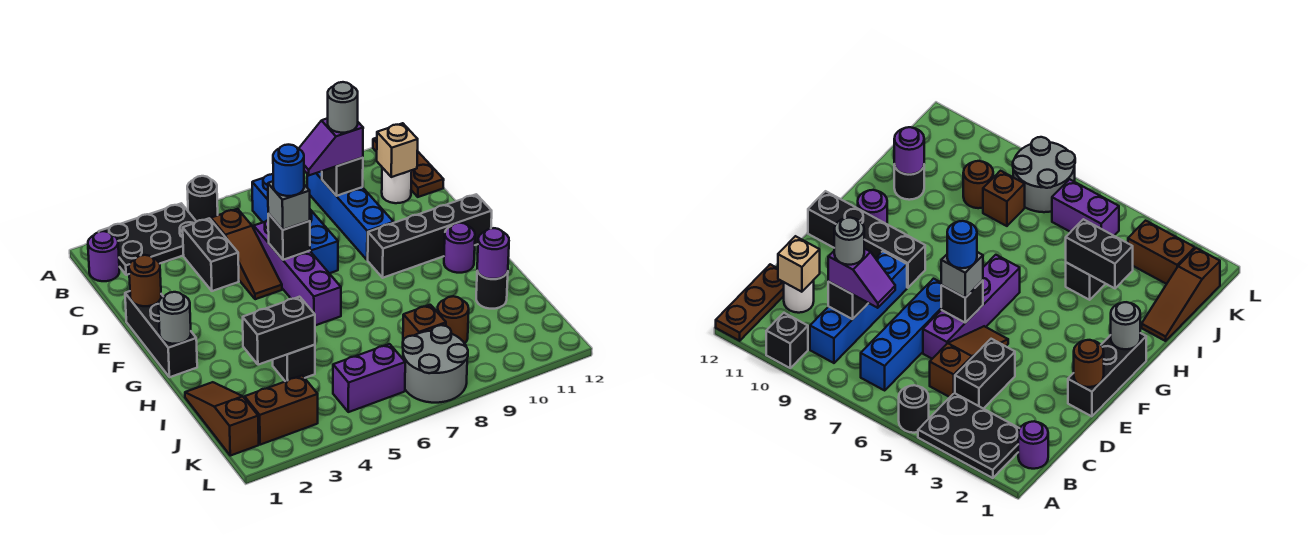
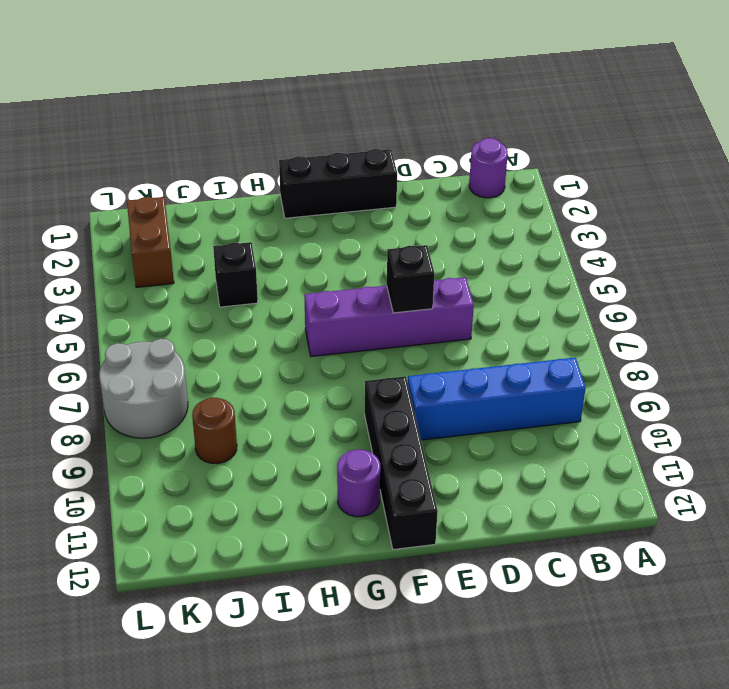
none -> black plate A2:B4 level 1
none -> black round brick A5 level 1
none -> black brick A10 level 1
none -> brown plate A12:C12 level 1

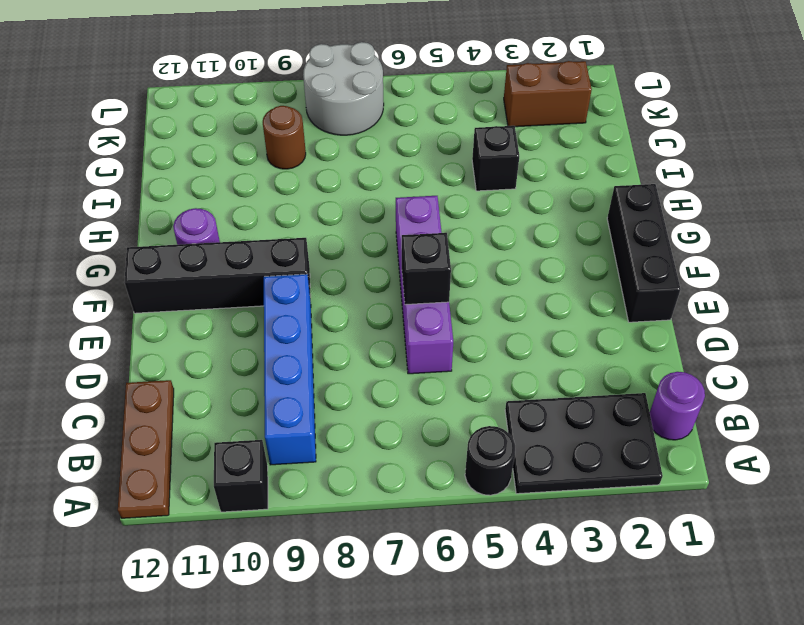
none -> blue brick B7:E7 level 1
none -> black brick C4:D4 level 1
none -> brown slope C5:E5 level 1 top C
none -> white round brick C11 level 1

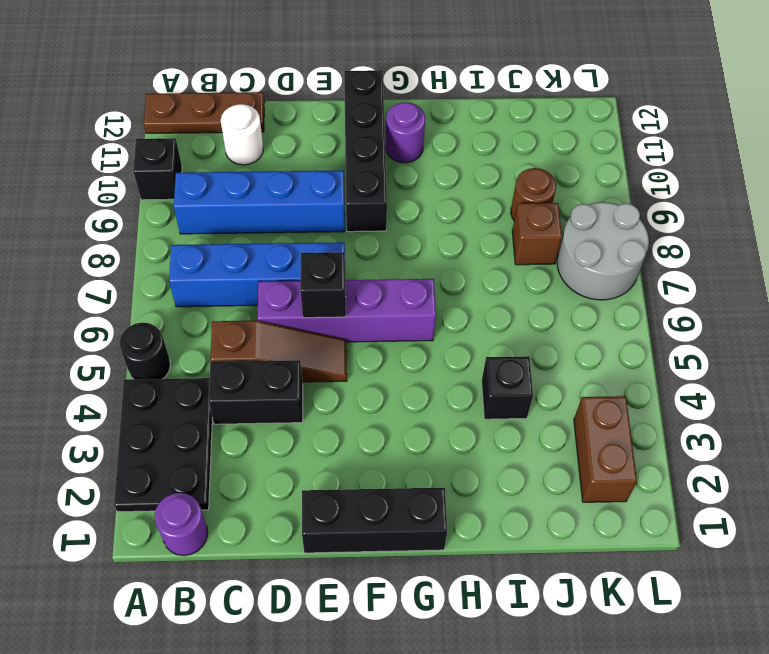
none -> brown slope I1:K1 level 1 top K
none -> black round brick I11 level 1
none -> purple brick K5:K6 level 1
none -> black brick C9 level 2

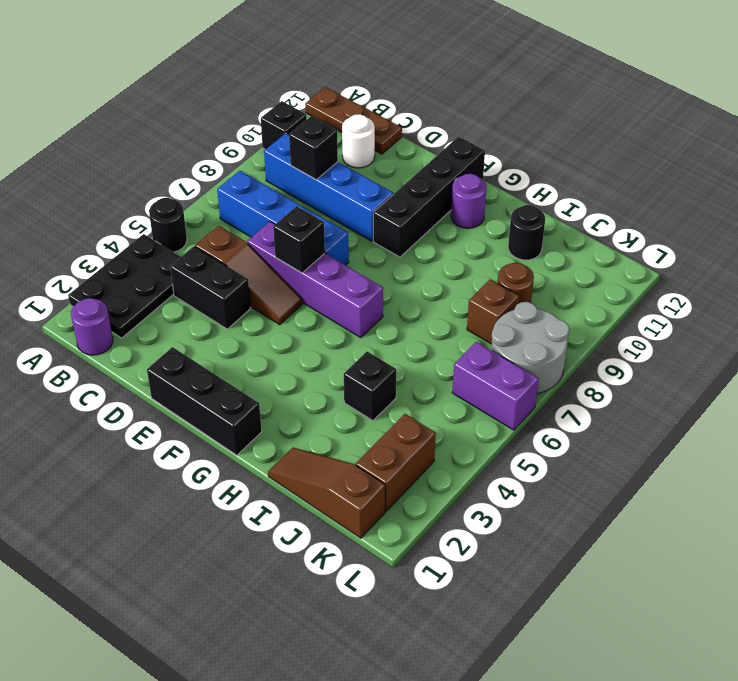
purple brick K6:L6 level 1 -> purple brick K5:K6 level 1
none -> tan brick C11 level 2
none -> brown round brick E1 level 2
none -> grey round brick G1 level 2
none -> black brick I3:I4 level 2

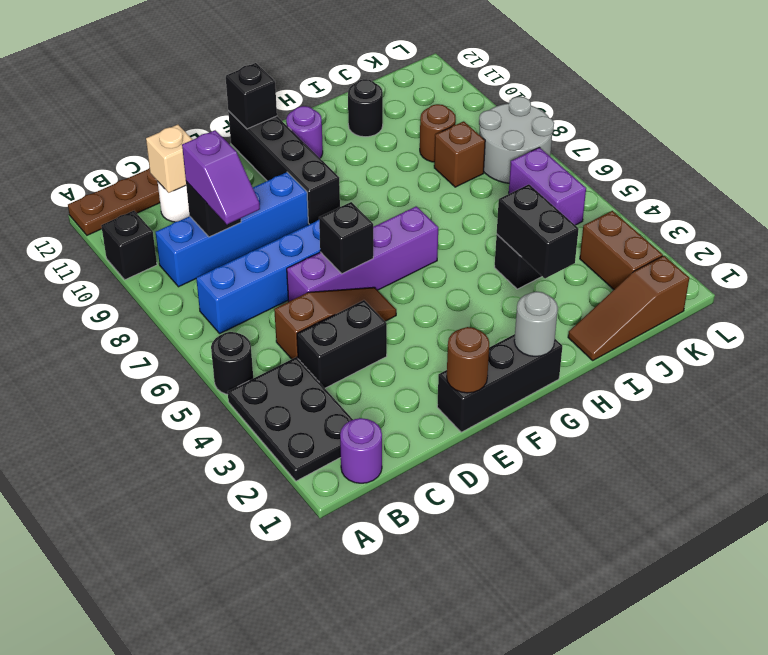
black brick F12 level 2 -> none
none -> purple round brick I11 level 2
none -> grey brick E6 level 3
none -> grey round brick C9 level 4
none -> blue round brick E6 level 4

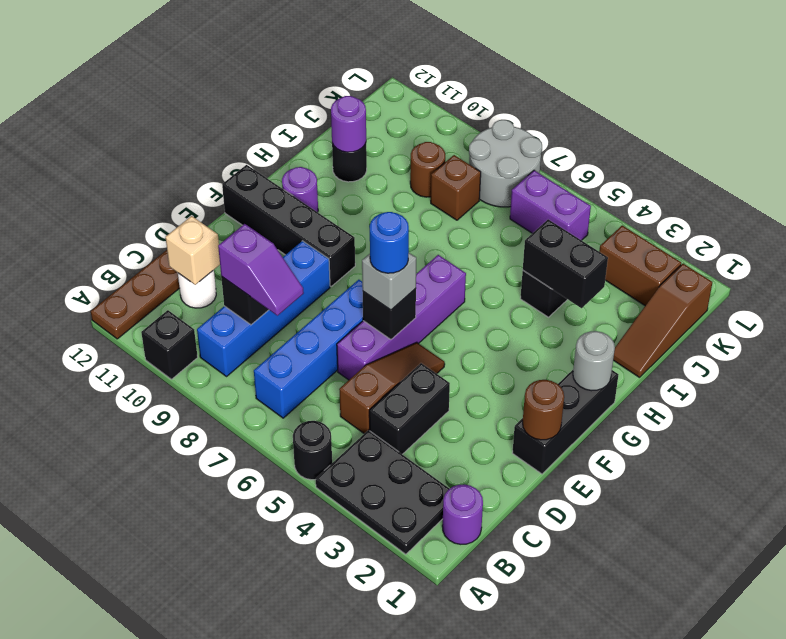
none -> grey round brick C9 level 4

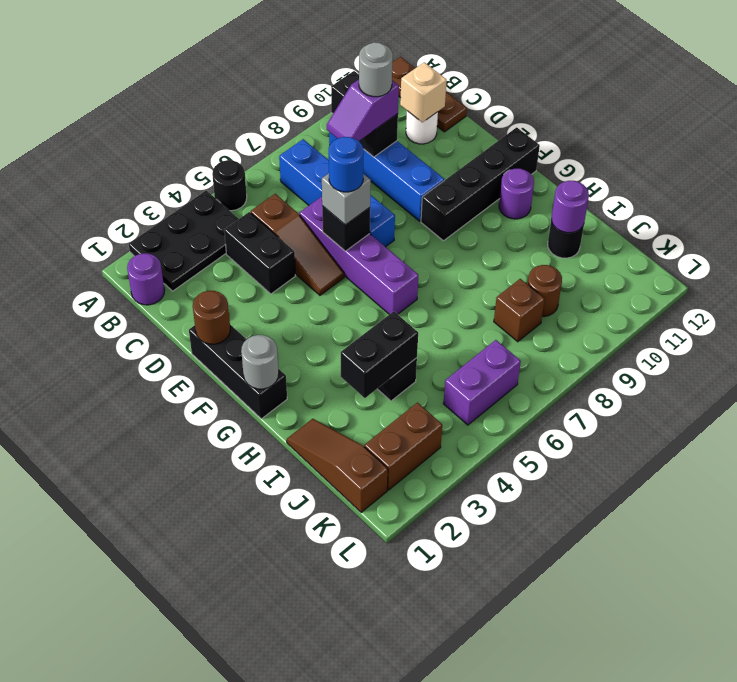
none -> grey round brick K7:L8 level 1

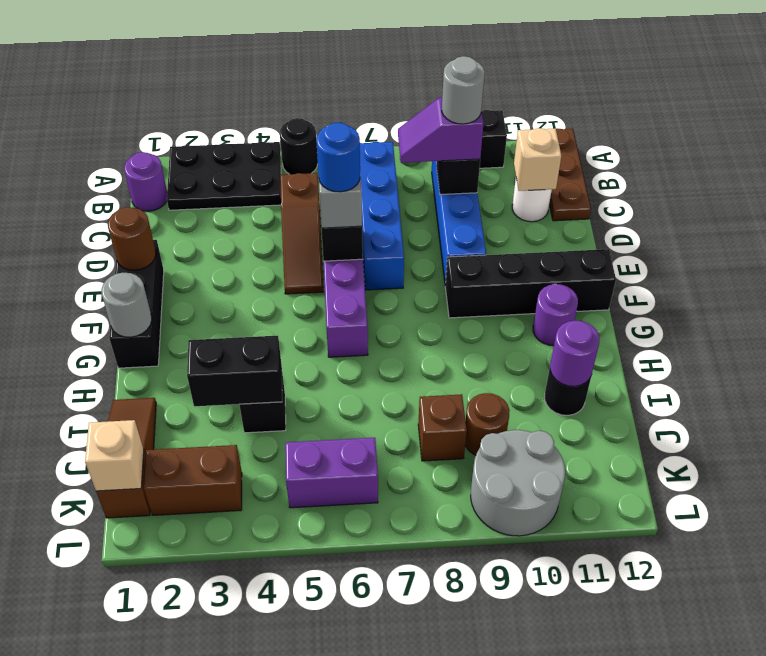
tan brick K1 level 2 -> none
grey round brick K9:L10 level 1 -> grey round brick K7:L8 level 1
none -> black brick C4:D4 level 1

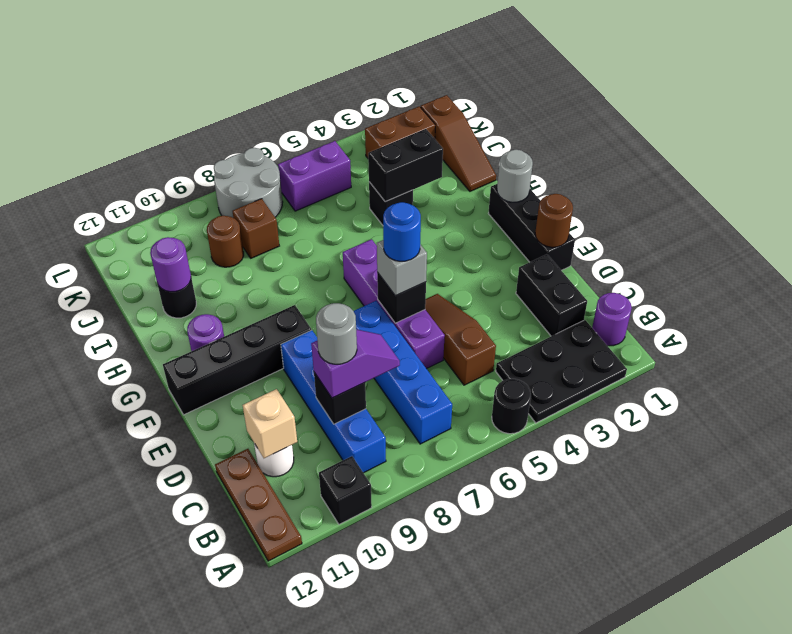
black brick C2:D2 level 1 -> black brick C4:D4 level 1

